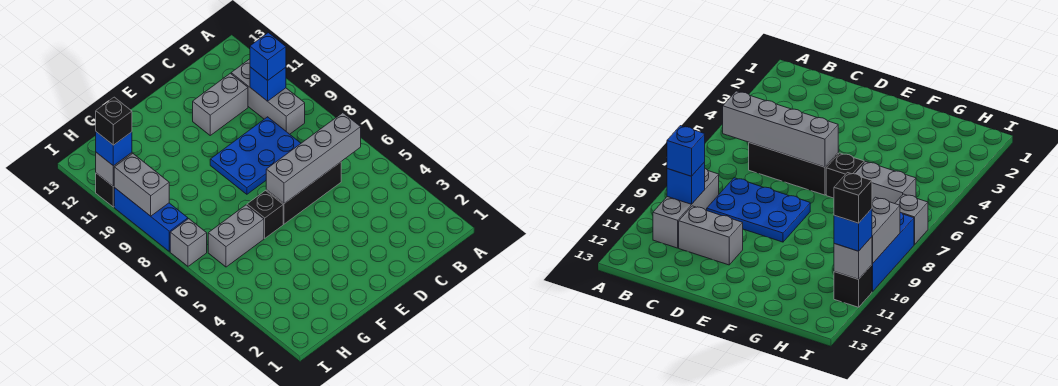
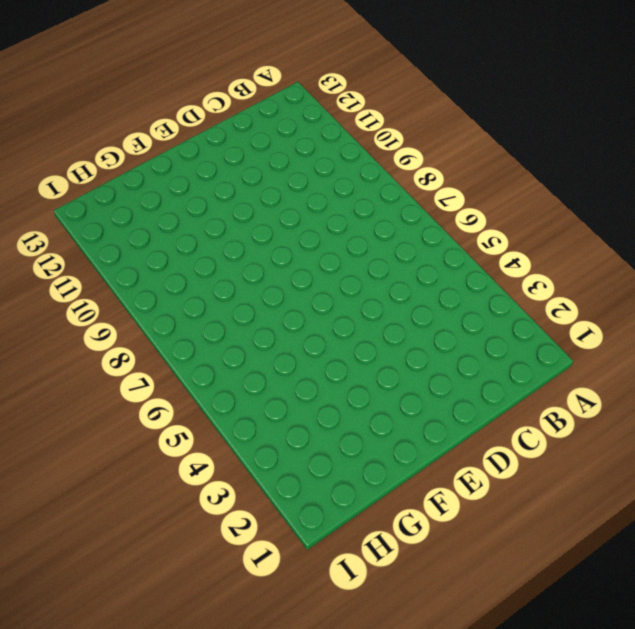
none -> grey brick B9:B11 level 1
none -> black brick C6:E6 level 1
none -> blue plate C8:E9 level 1

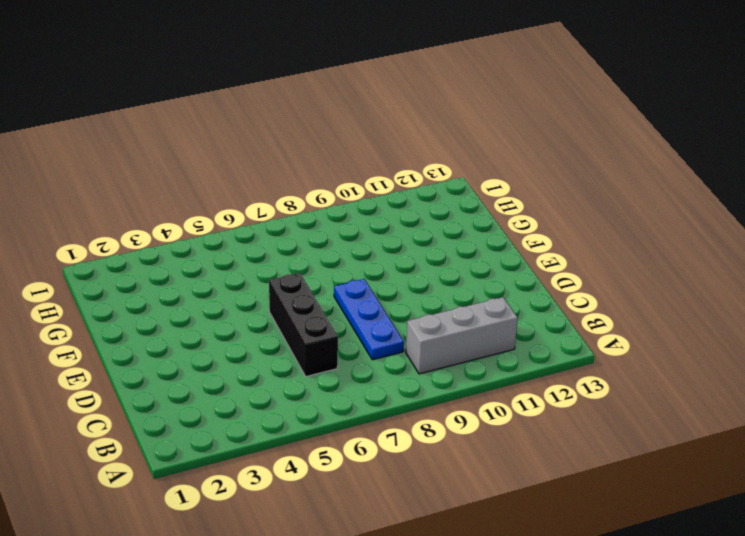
blue plate C8:E8 level 1 -> blue plate C8:E9 level 1
none -> grey brick C11:D11 level 1
none -> black brick F6 level 1
none -> grey brick G6:H6 level 1

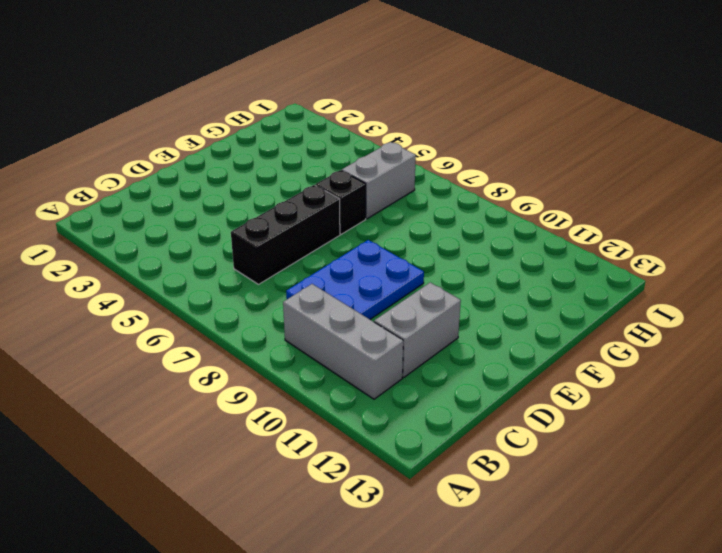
none -> grey brick I7 level 1
none -> blue brick I8:I10 level 1
none -> black brick I11 level 1

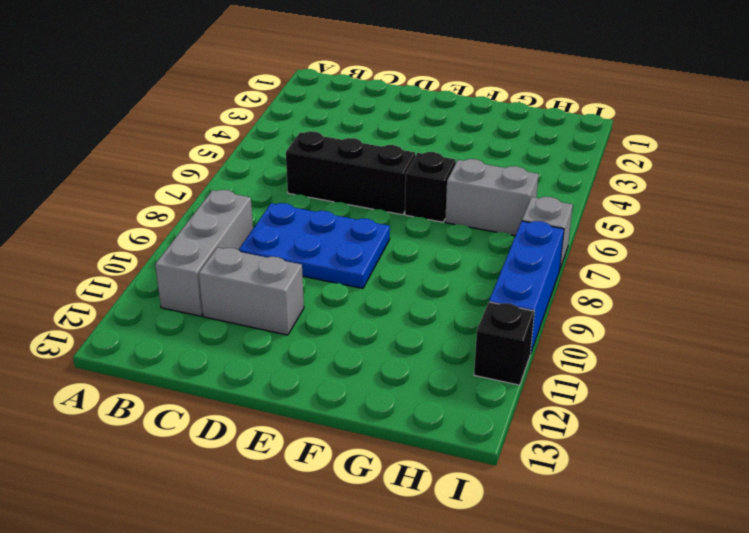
none -> grey brick B6:E6 level 2
none -> blue brick B10 level 2
none -> grey brick I9:I10 level 2

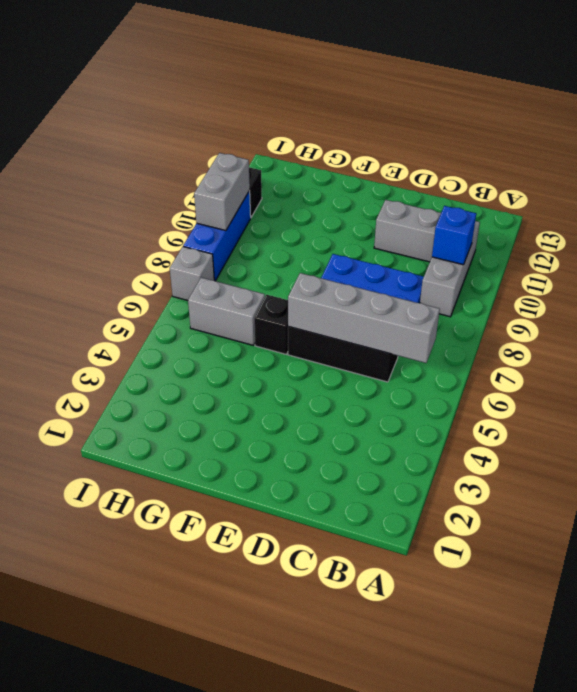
none -> grey brick I11 level 2
none -> blue brick B10 level 3
none -> blue brick I11 level 3

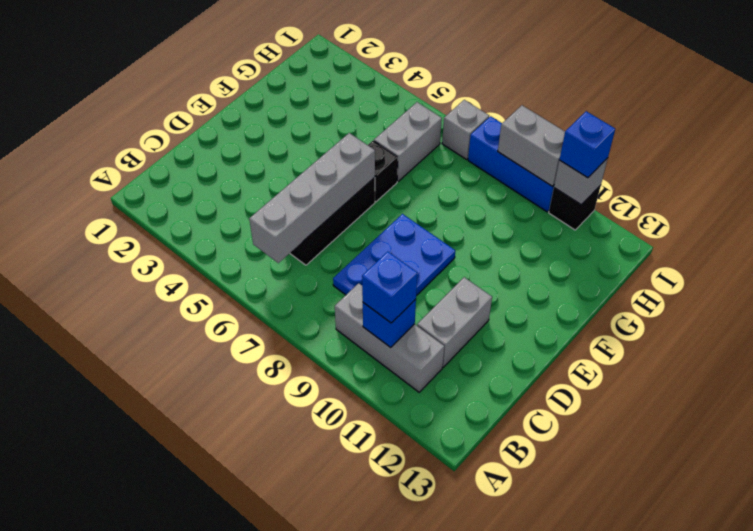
none -> black brick I11 level 4

